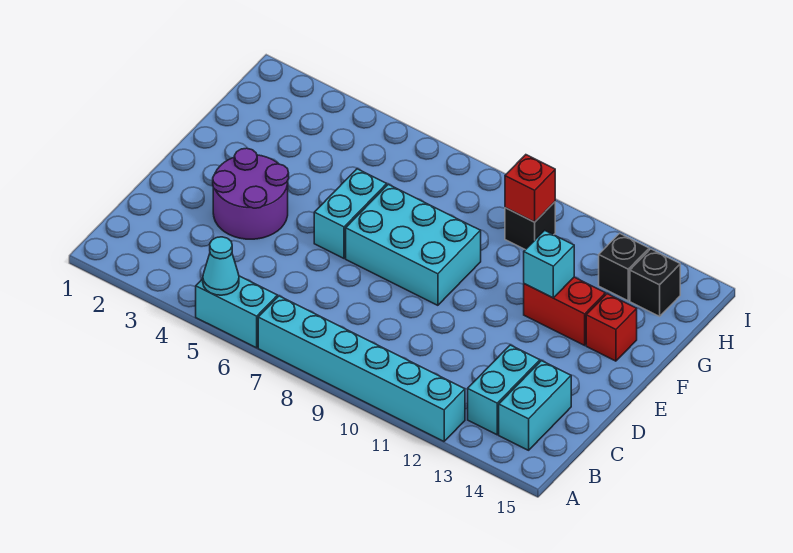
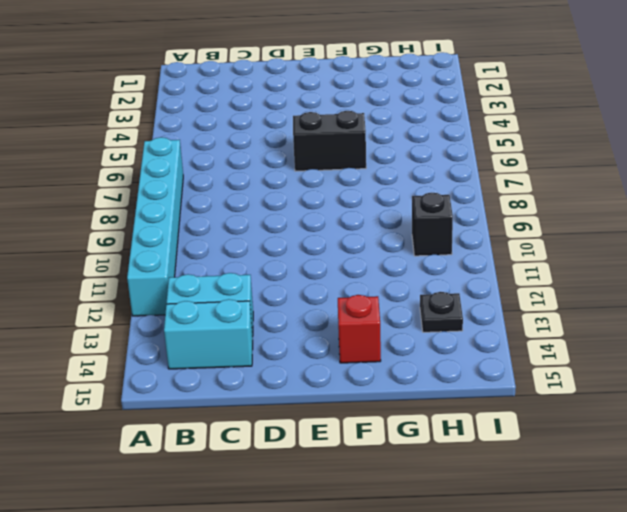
black brick E6:F6 level 1 -> cyan brick E6:F6 level 1
black plate H13 level 1 -> black brick H13 level 1
none -> cyan brick A5:A6 level 1
none -> purple round brick D3:E4 level 1
none -> cyan brick E7:F9 level 1

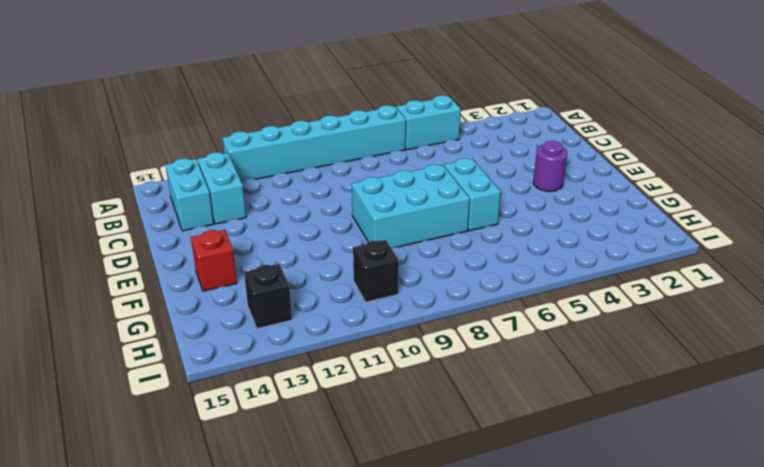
purple round brick E3 level 1 -> purple round brick D3:E4 level 1
none -> red brick F12:F13 level 1
none -> black brick H14 level 1
none -> cyan cone A5 level 2

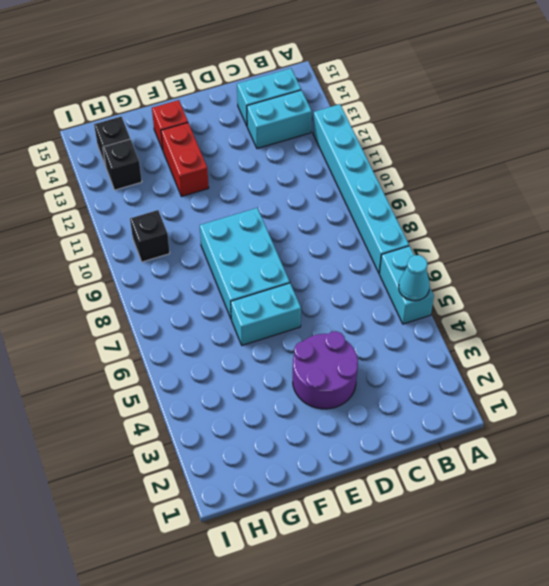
none -> cyan brick F12 level 2
none -> red brick H10 level 2

